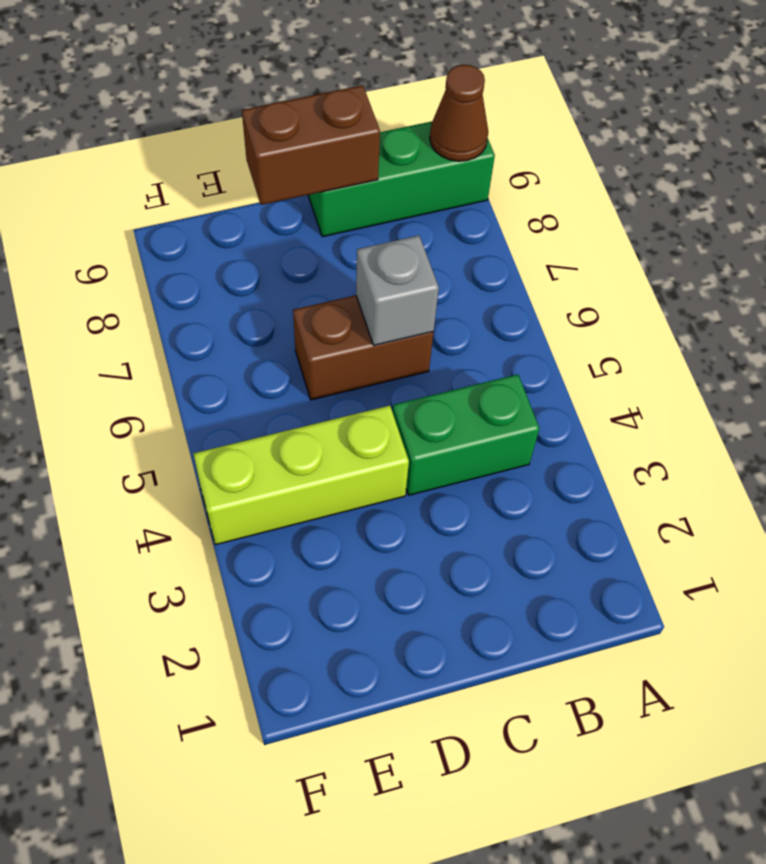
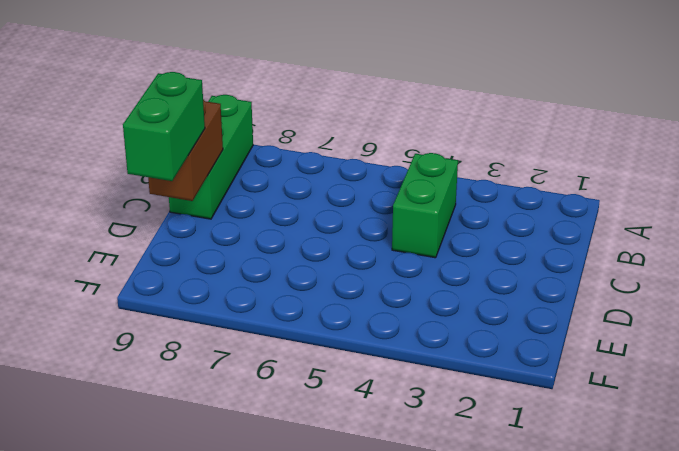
green brick D9:E9 level 3 -> none
none -> brown brick C6:D6 level 1
none -> lime brick D4:F4 level 1

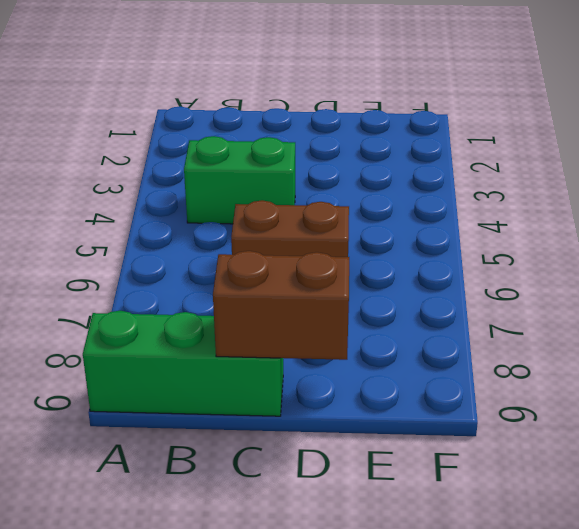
none -> lime brick D4:F4 level 1
none -> brown cone A9 level 2

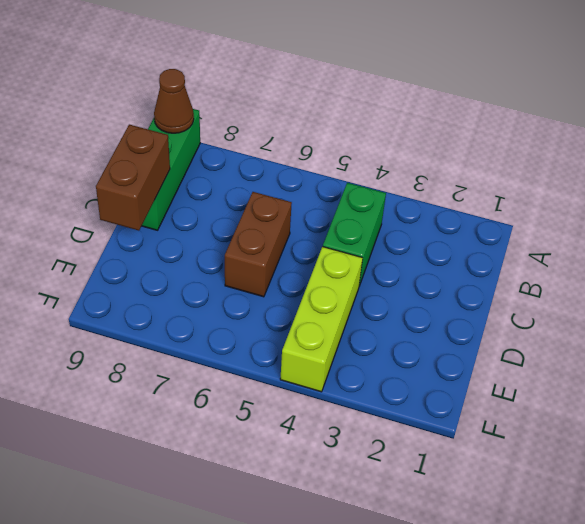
none -> grey brick C6 level 2

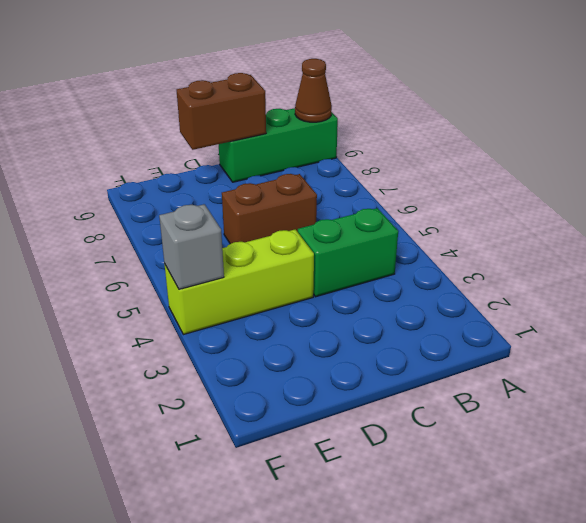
grey brick F4 level 2 -> grey brick C6 level 2

